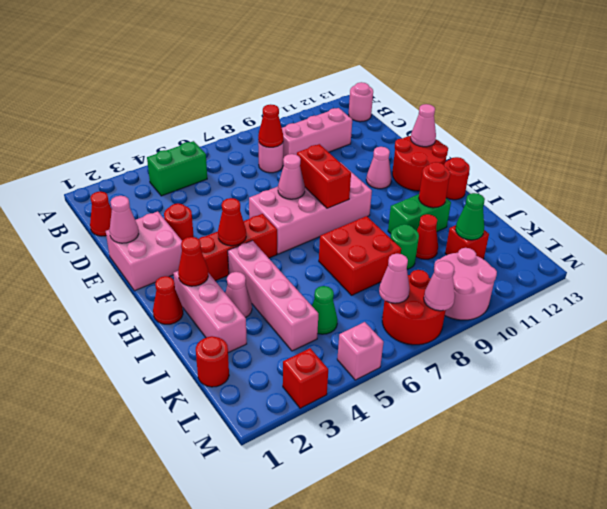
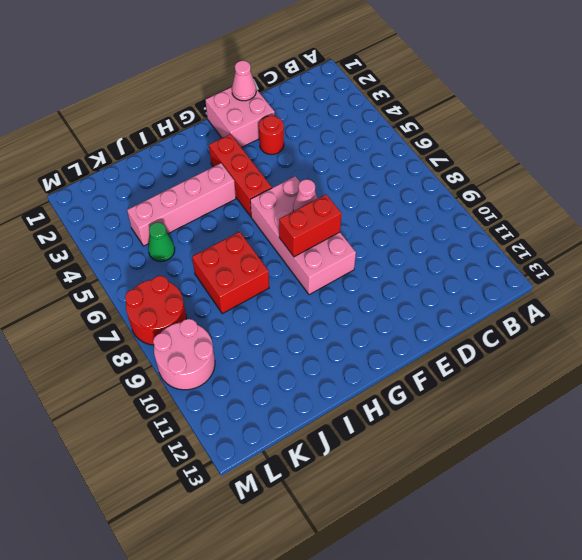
none -> green brick B4:B5 level 1
none -> pink round brick B13 level 1
none -> red cone C1 level 1
none -> pink round brick C8 level 1

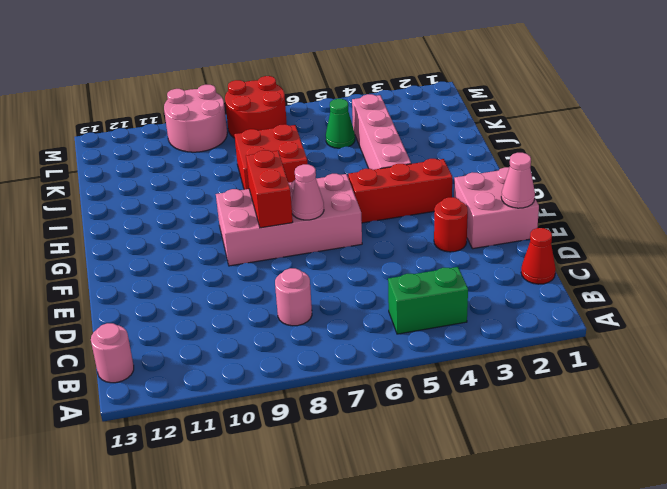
none -> pink brick C9:C11 level 1
none -> pink cone F11 level 1
none -> red round brick F12:G13 level 1
none -> red cone H1 level 1

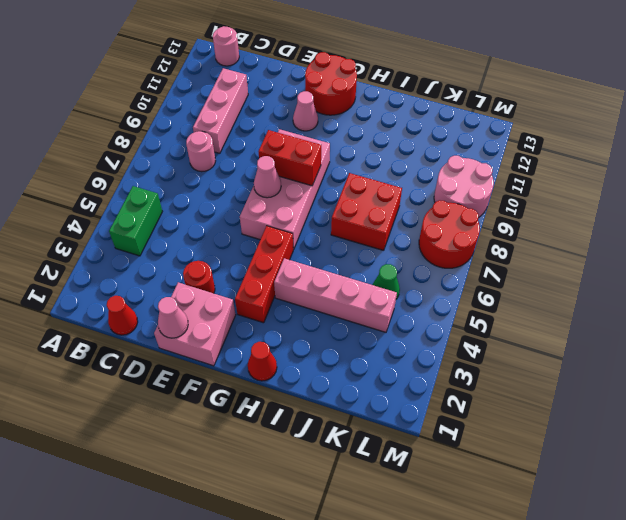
none -> pink brick H2:J2 level 1
none -> red round brick H13 level 1
none -> pink cone I3 level 1
none -> green brick I10:I11 level 1

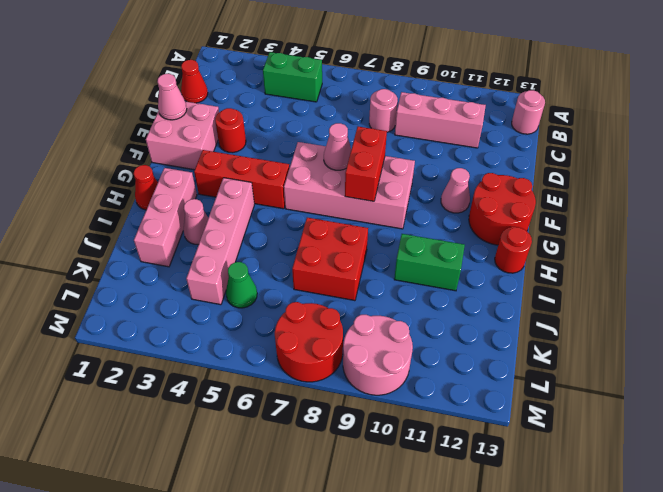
none -> green round brick J9 level 1
none -> red cone J10 level 1
none -> red round brick K1 level 1
none -> red brick K11 level 1

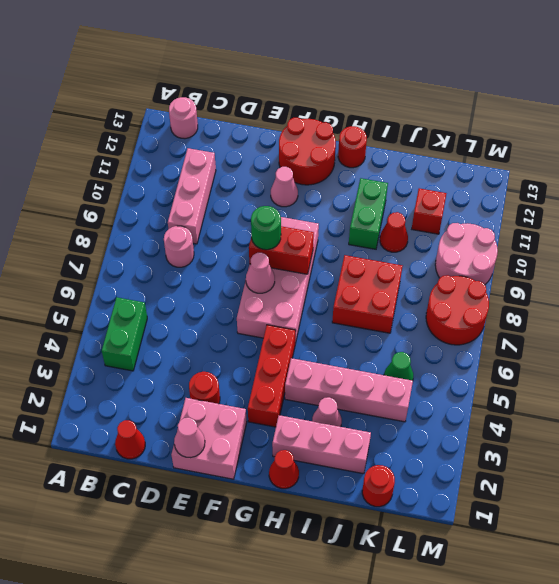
green round brick F8 level 3 -> green round brick J9 level 1
none -> red brick M3 level 1
none -> pink brick M5 level 1
none -> red cone C8 level 2
none -> pink cone F13 level 2

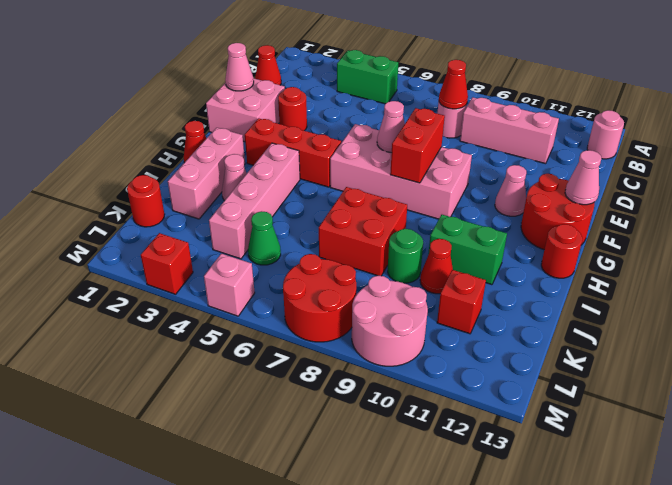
none -> red cone G4 level 2
none -> red cone H2 level 2
none -> red round brick I11 level 2
none -> green cone K11 level 2

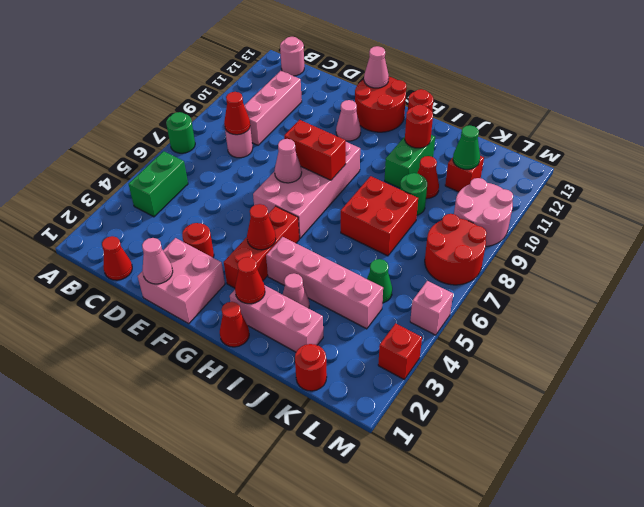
green round brick A7 level 1 -> none
none -> pink cone L7 level 2
none -> pink cone M8 level 2

